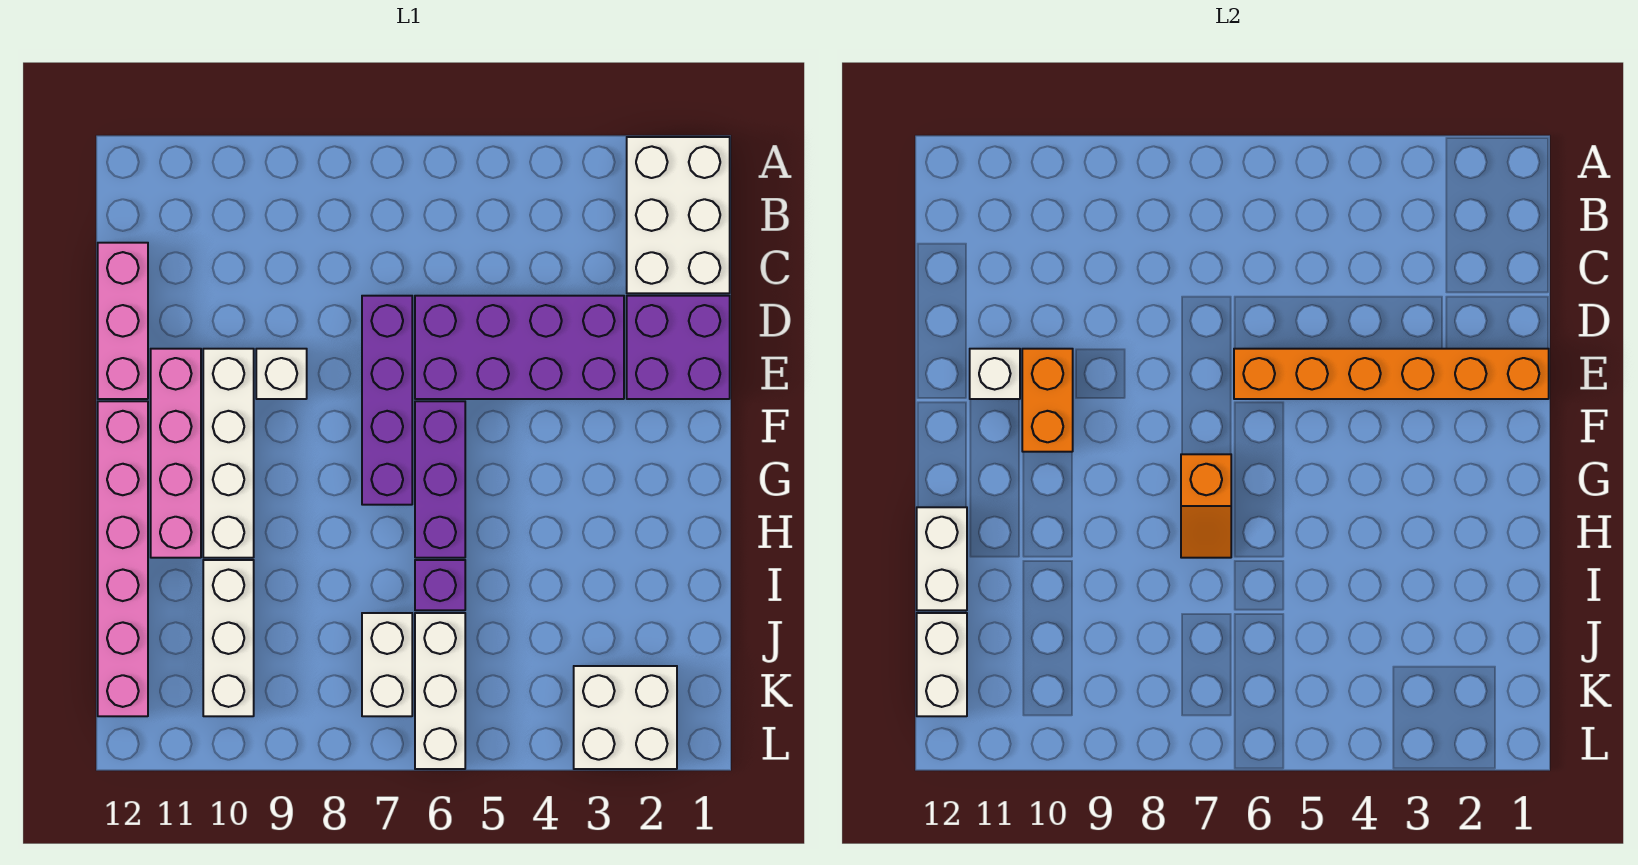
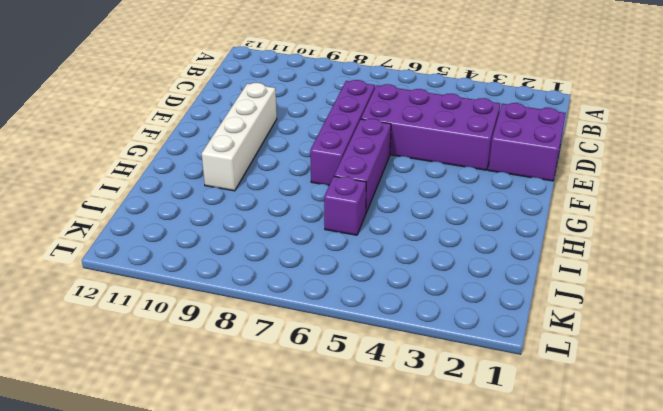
none -> white brick A1:C2 level 1
none -> pink brick C12:E12 level 1
none -> white brick E9 level 1

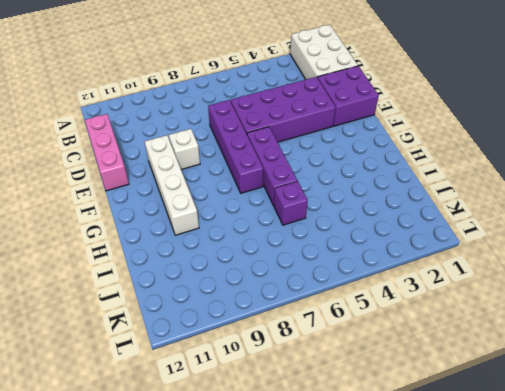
none -> pink brick E11:H11 level 1
none -> pink brick F12:K12 level 1
none -> white brick I10:K10 level 1

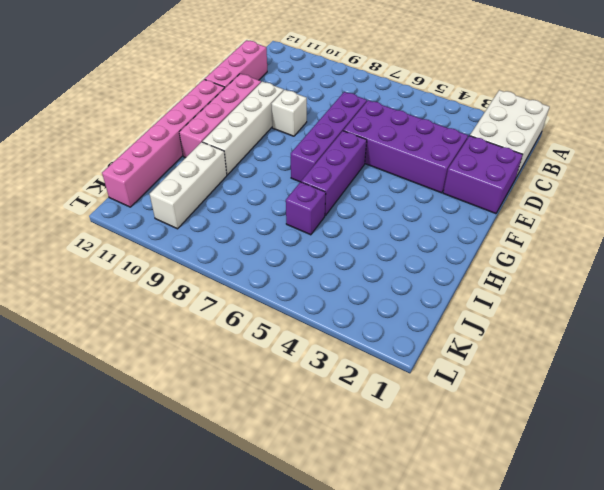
none -> white brick J6:L6 level 1
none -> white brick J7:K7 level 1
none -> white brick K2:L3 level 1

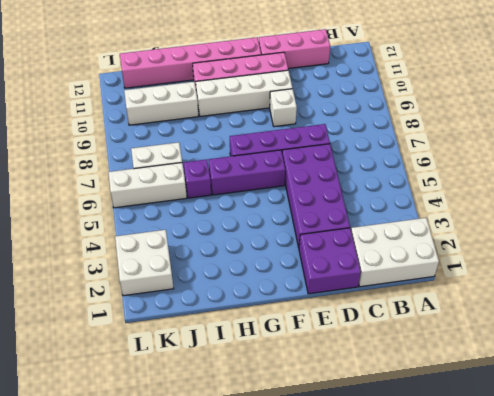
none -> orange brick E1:E6 level 2
none -> orange brick E10:F10 level 2
none -> white brick E11 level 2

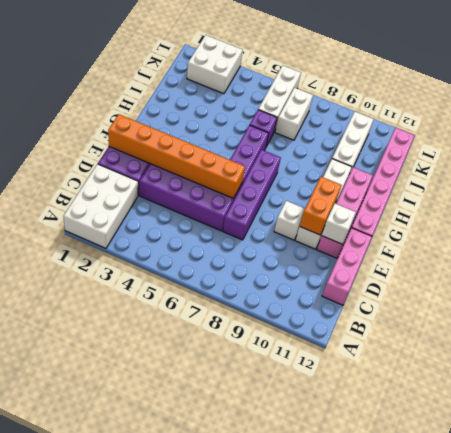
none -> orange slope G7:H7 level 2 top G
none -> white brick H12:I12 level 2
none -> white brick J12:K12 level 2

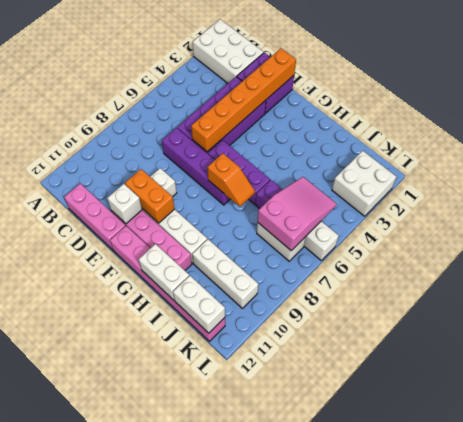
pink slope J5:K7 level 2 top 7 -> none

